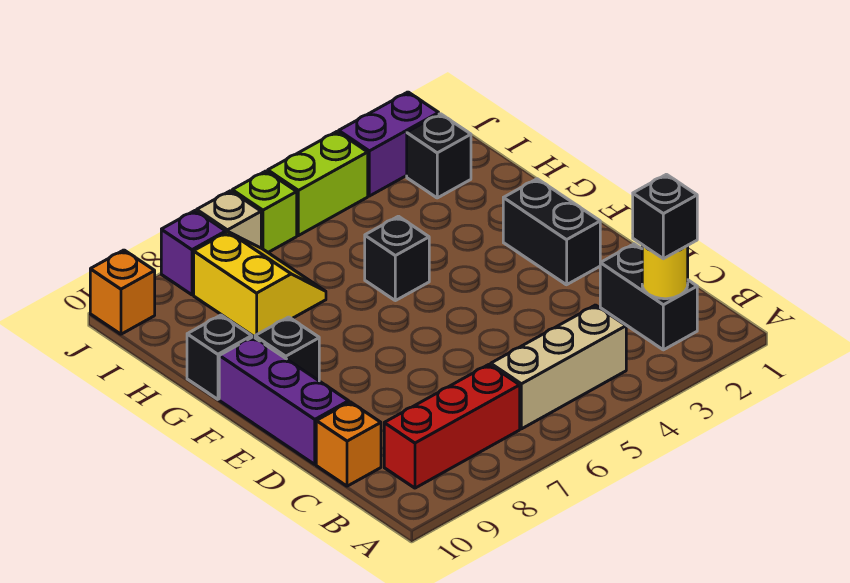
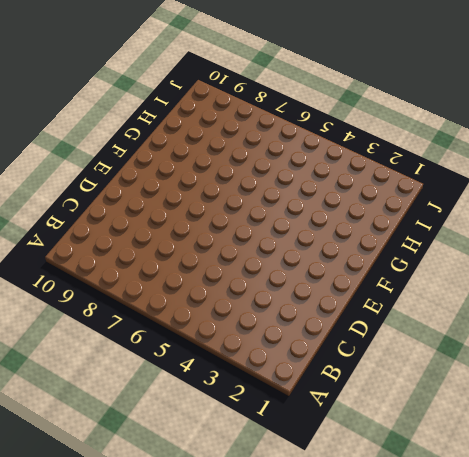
none -> black brick B2:C2 level 1
none -> tan brick B4:B6 level 1
none -> red brick B7:B9 level 1

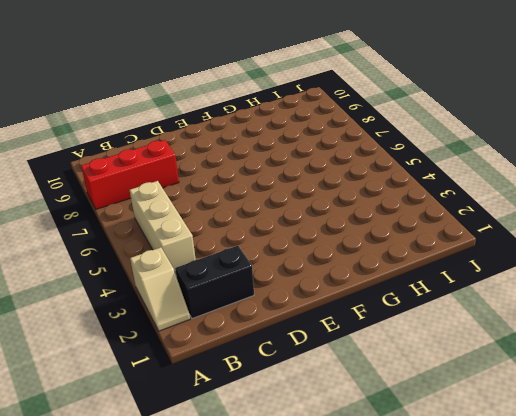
tan slope A2:A3 level 1 top 3 -> none
red brick A8:C8 level 1 -> red brick B7:B9 level 1
none -> orange brick C10 level 1
none -> purple brick D10:F10 level 1
none -> black brick E2:F2 level 1

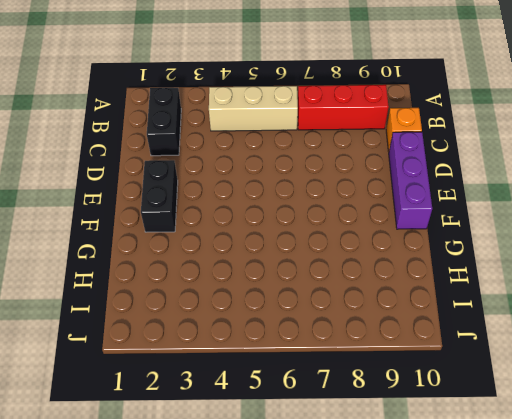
none -> black brick F9 level 1
none -> black brick G5 level 1
none -> black brick G10 level 1

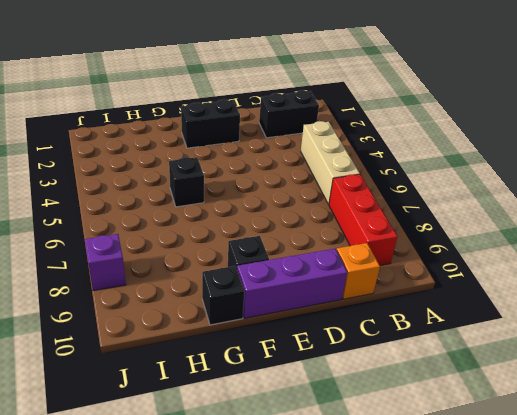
none -> yellow slope H7:I8 level 1 top 8
none -> black brick I2 level 1
none -> purple brick J2:J3 level 1

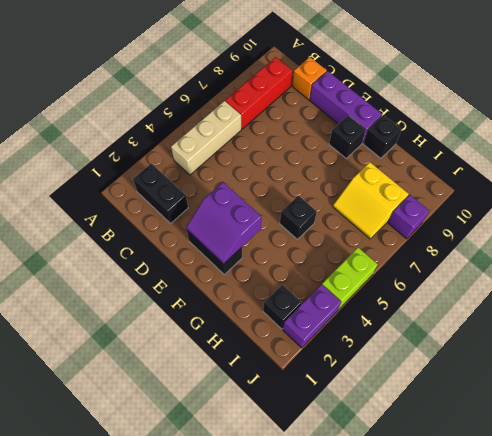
purple slope E2:F3 level 2 top 3 -> none
none -> lime brick J6 level 1
none -> tan brick J7 level 1
none -> orange brick J10 level 1

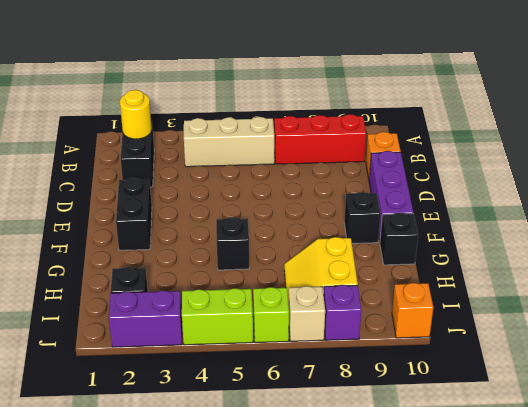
none -> black brick B2 level 3

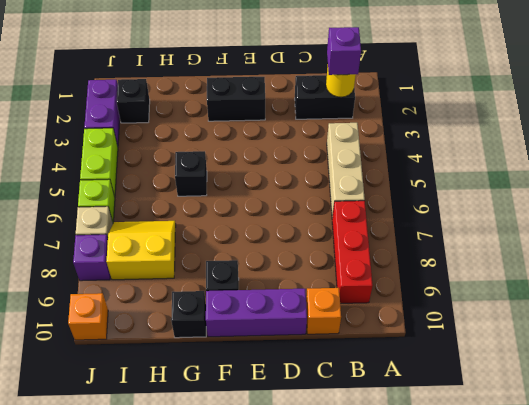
purple brick B2 level 3 -> black brick B2 level 3

